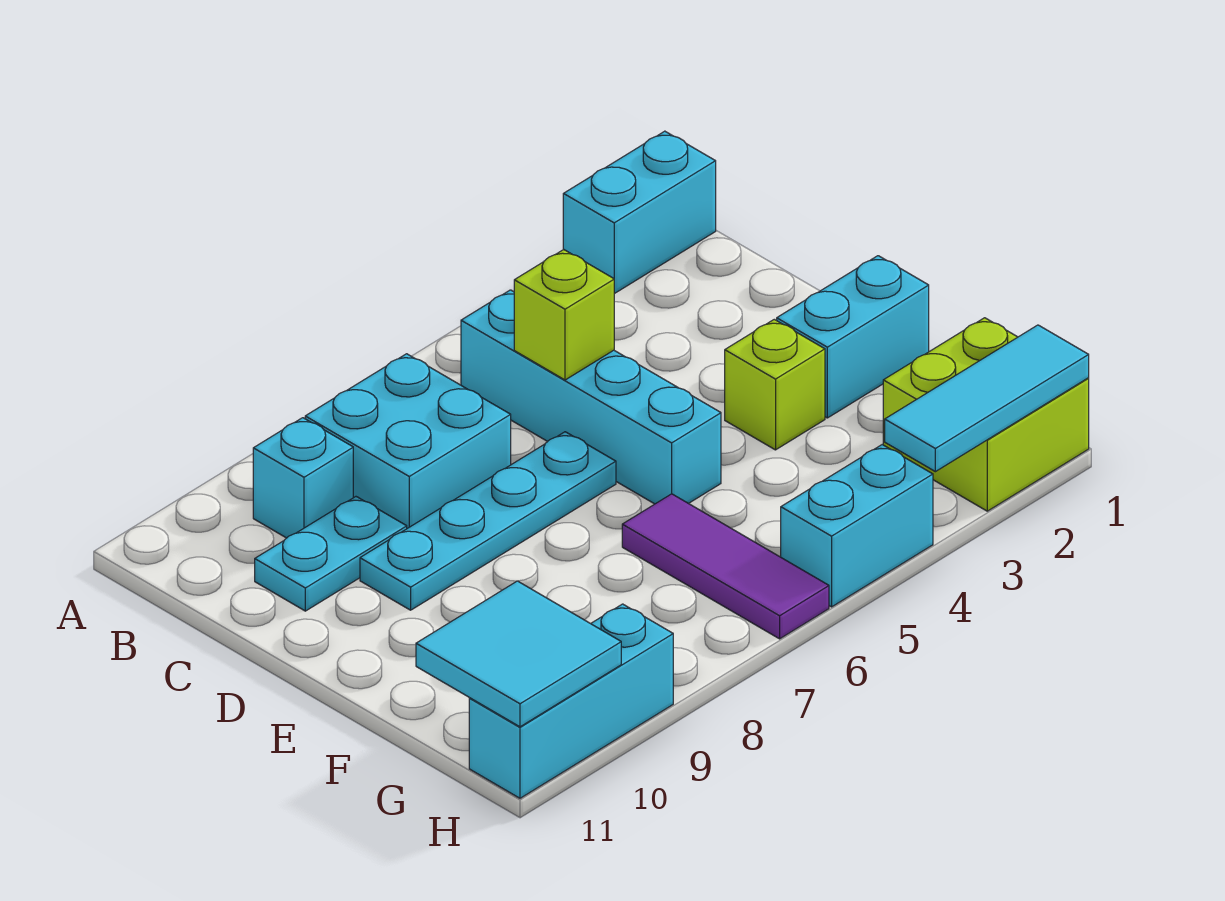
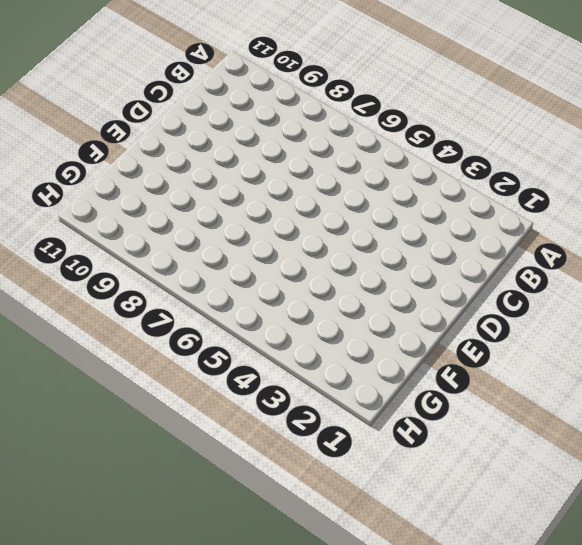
none -> cyan brick A1:A2 level 1
none -> cyan brick B5:E5 level 1
none -> cyan brick B7:C8 level 1

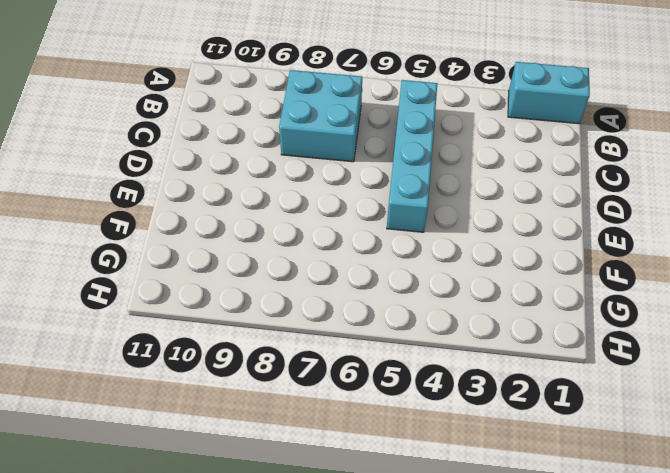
none -> cyan brick B9 level 1
none -> cyan plate C9:C10 level 1
none -> cyan plate D6:D9 level 1

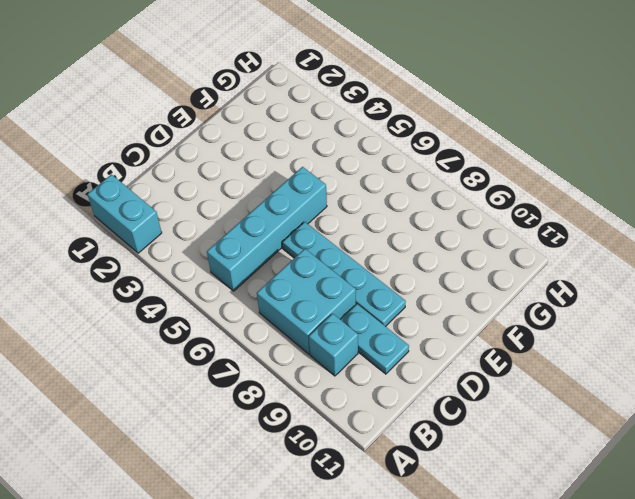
none -> cyan brick E1:E2 level 1
none -> lime brick E3 level 1
none -> purple tile F6:H6 level 1

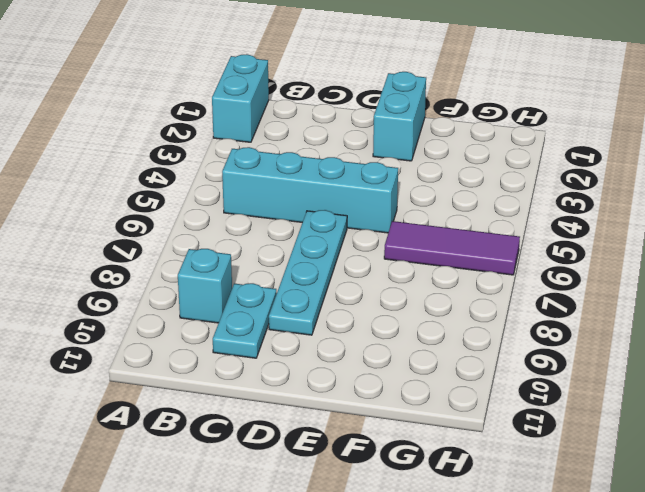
none -> cyan brick B7:C8 level 1
none -> lime brick E3 level 1
none -> lime brick G1:H2 level 1

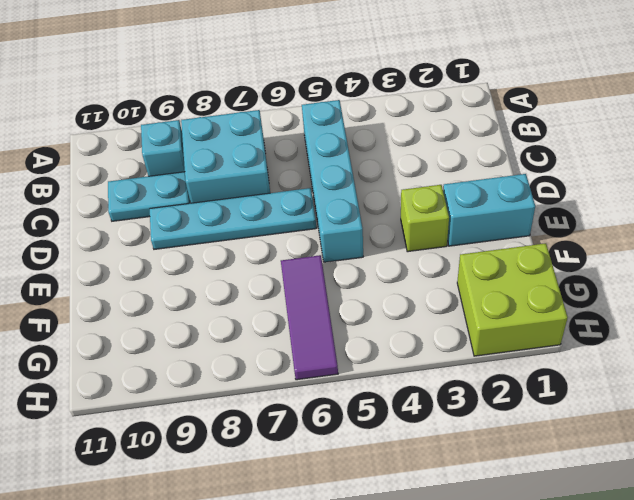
none -> cyan brick A1:A2 level 1
none -> cyan brick H4:H5 level 1
none -> cyan brick H9:H11 level 1

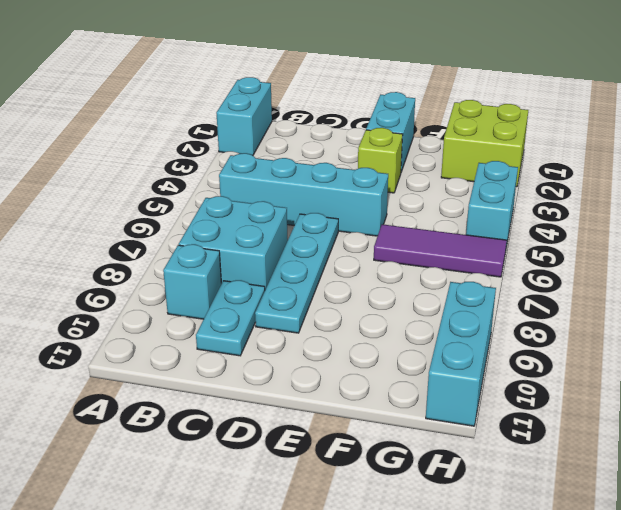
none -> lime brick C5 level 2
none -> cyan tile G10:H11 level 2
none -> cyan tile H1:H3 level 2

